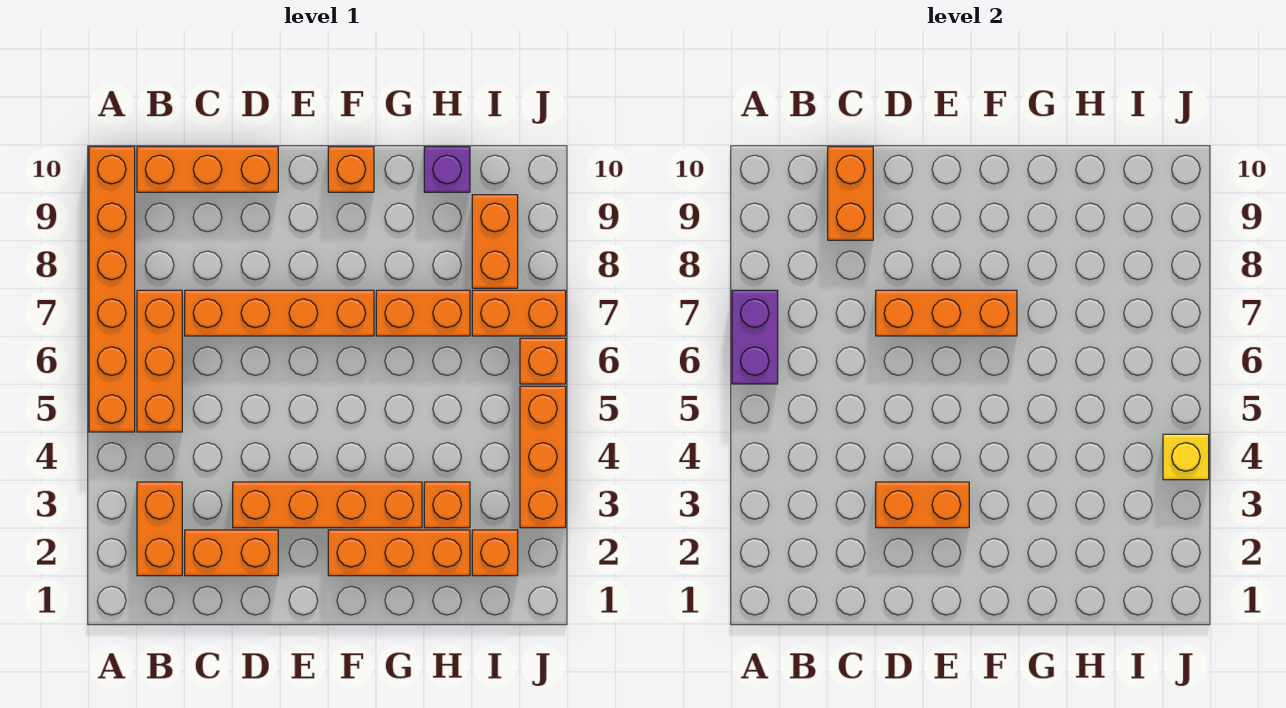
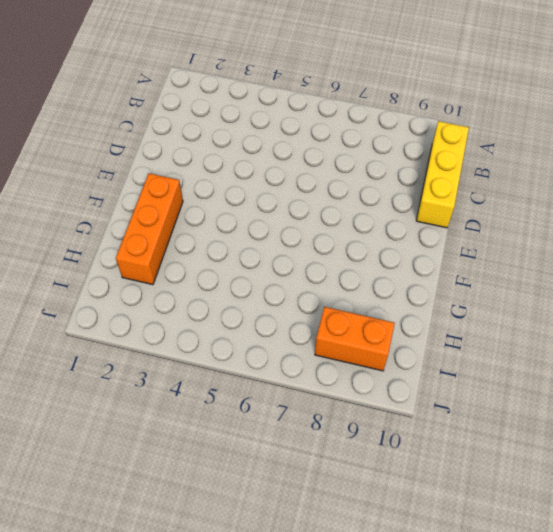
yellow brick B10:D10 level 1 -> orange brick B10:D10 level 1
none -> orange brick A5:A10 level 1
none -> orange brick B2:B3 level 1
none -> orange brick B5:B7 level 1

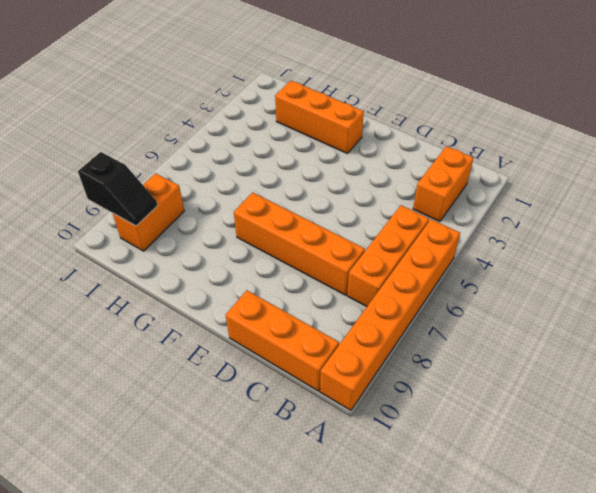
black slope I9:J9 level 2 top J -> none
none -> orange brick C2:D2 level 1
none -> orange brick D3:G3 level 1
none -> orange brick F10 level 1

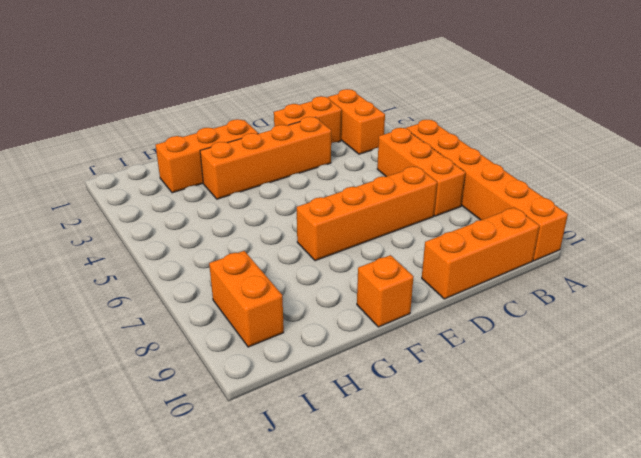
none -> orange brick G7:H7 level 1
none -> orange brick H3 level 1
none -> purple brick H10 level 1

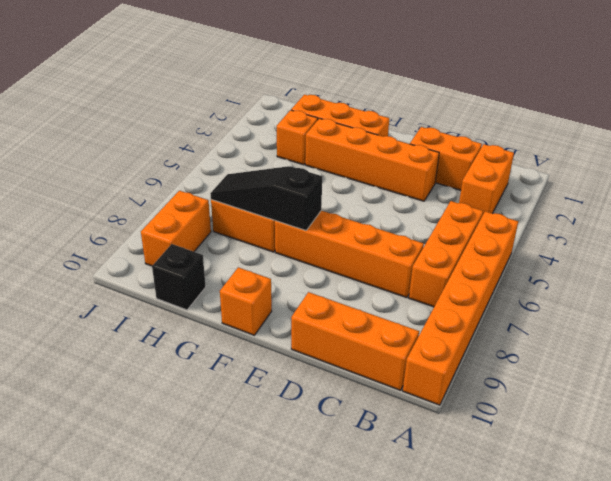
black slope F7:H7 level 2 top F -> orange brick D7:F7 level 2
black brick H10 level 1 -> purple brick H10 level 1
none -> orange brick I2 level 1
none -> orange brick I7:J7 level 1
none -> orange brick J3:J5 level 1

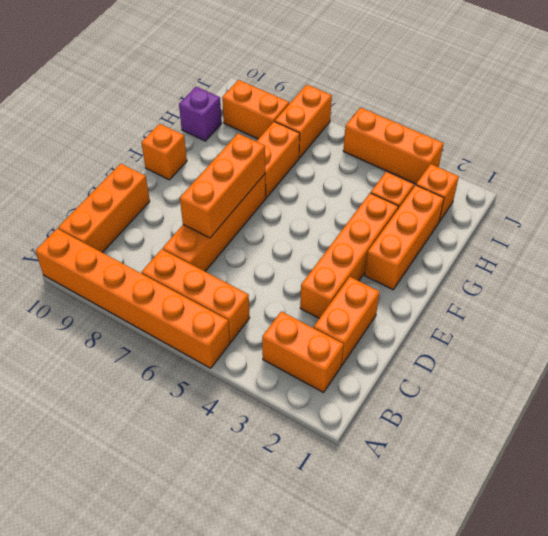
none -> orange brick J6 level 1
none -> purple brick A6:A7 level 2
none -> orange brick C9:C10 level 2

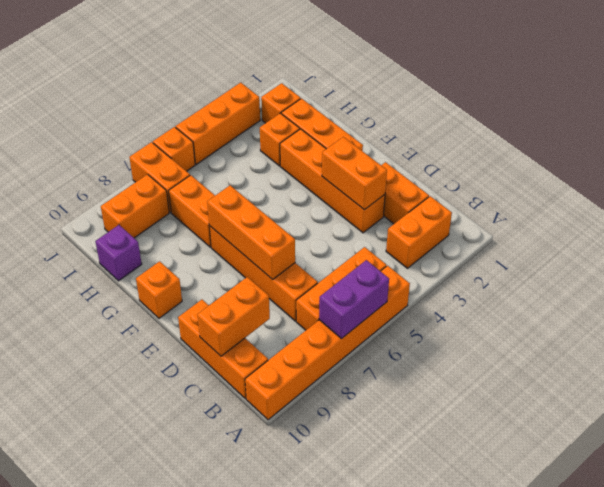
none -> yellow brick J4 level 2

